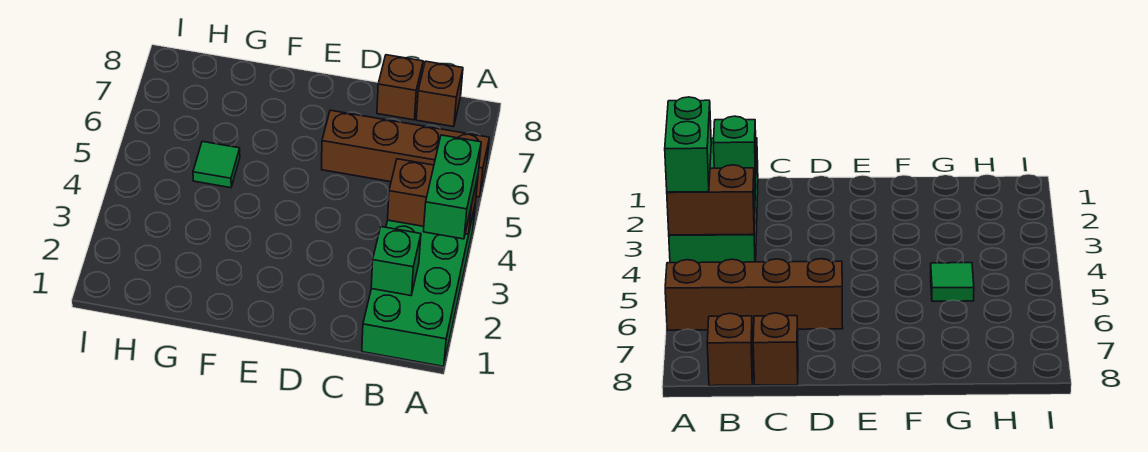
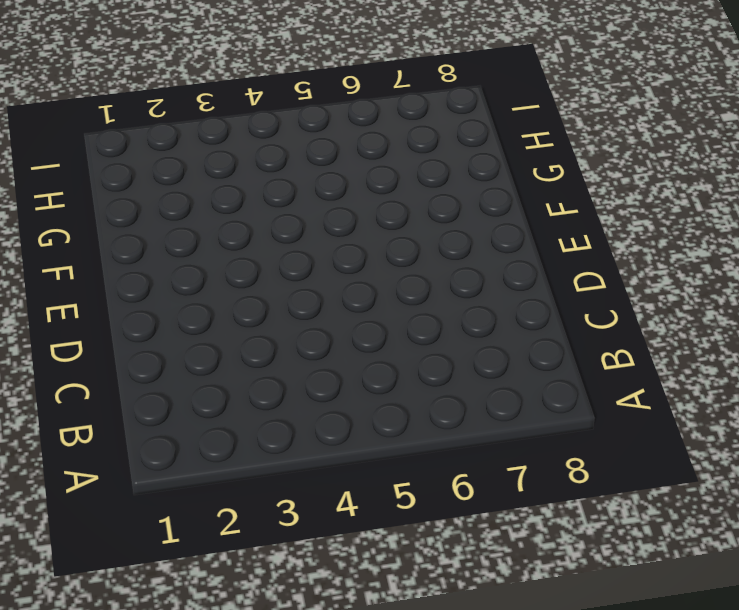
none -> green brick A1:B4 level 1
none -> brown brick A6:D6 level 1

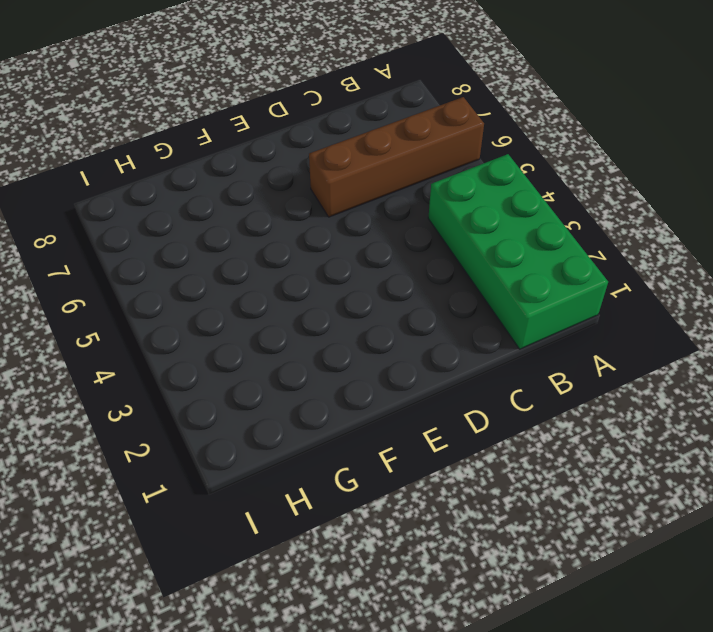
none -> brown brick B8 level 1
none -> brown brick C8 level 1

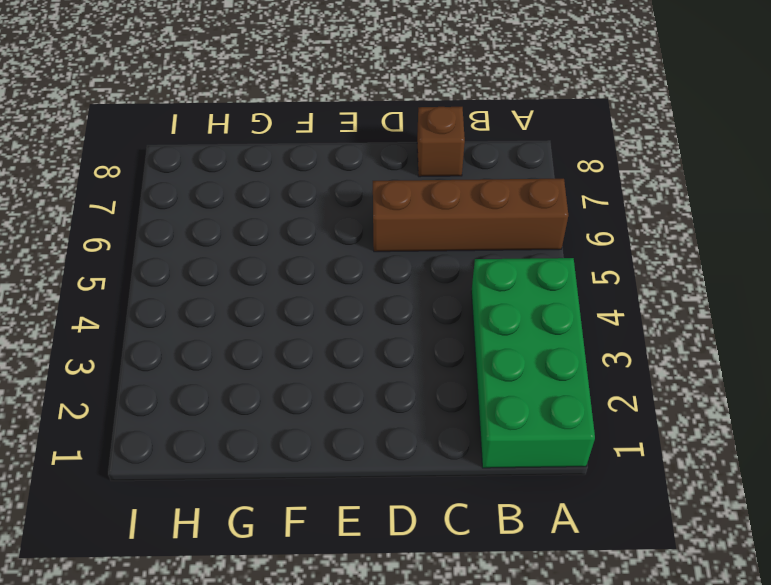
none -> brown brick B8 level 1
none -> green tile G5 level 1

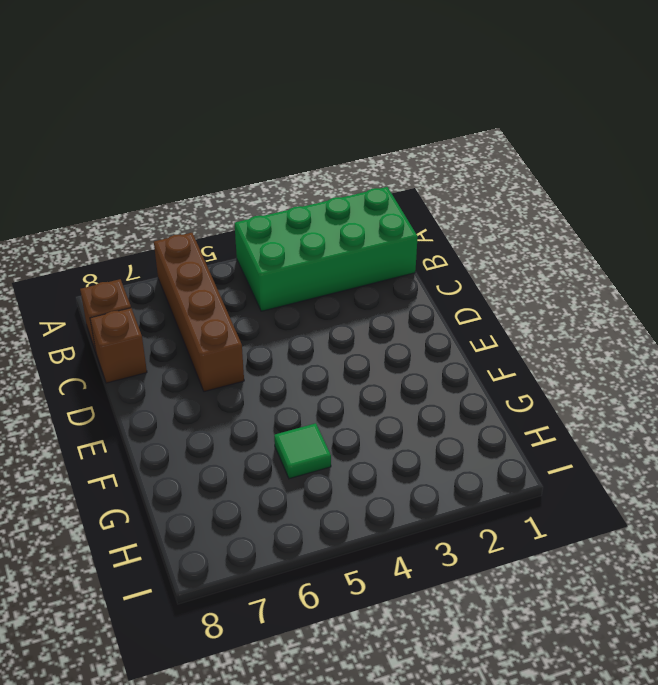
none -> brown brick A4:B4 level 2
none -> green brick B2 level 2

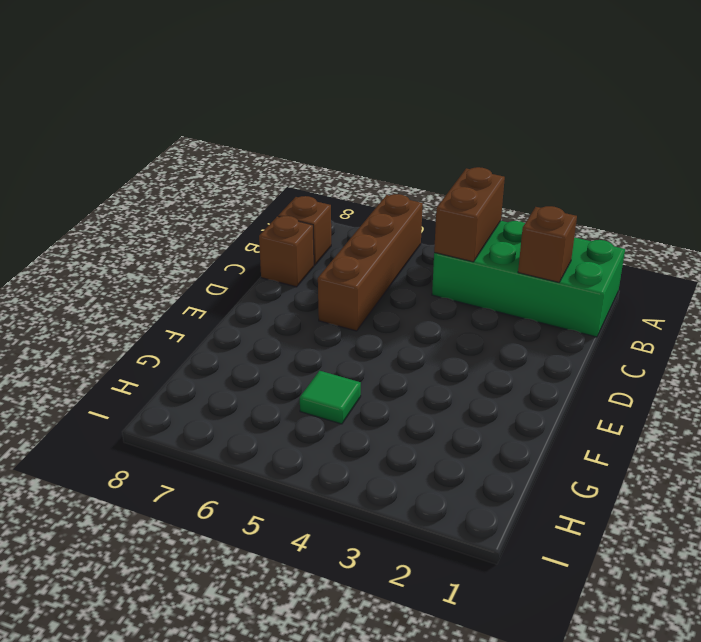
brown brick B2 level 2 -> green brick B2 level 2
none -> green brick A3:A4 level 3

